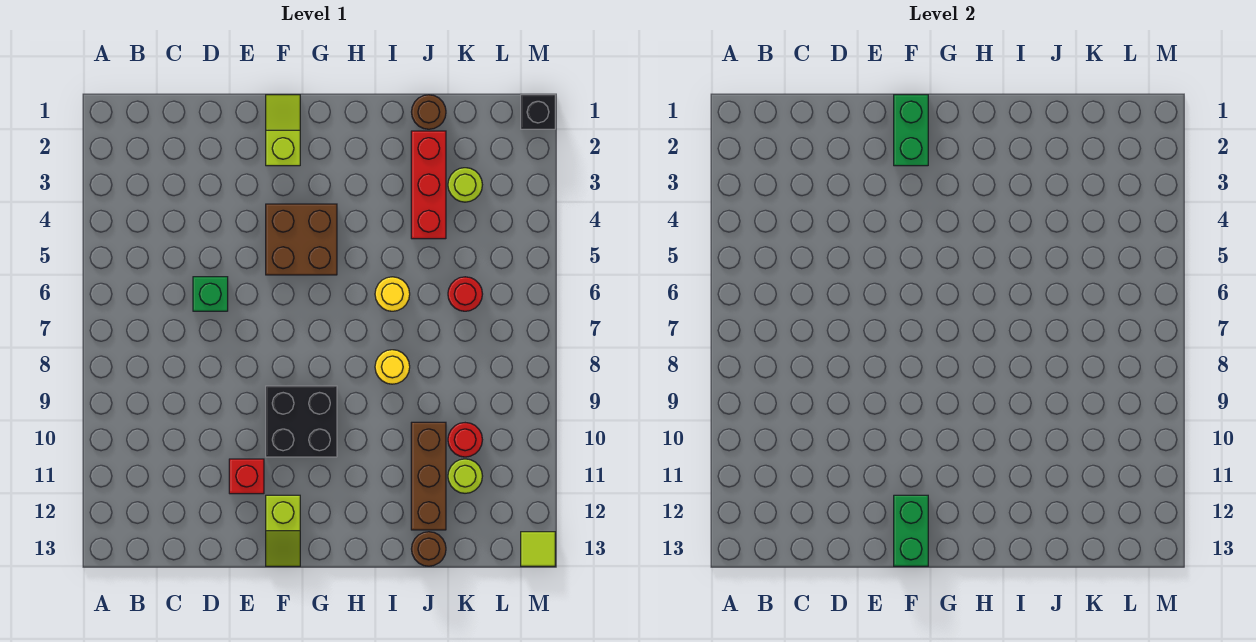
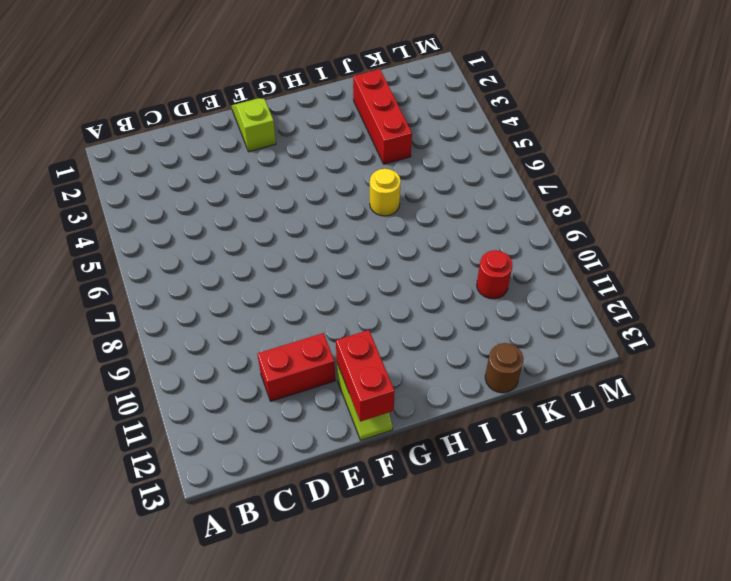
red brick D11:E11 level 1 -> red brick E11 level 1
red brick F12:F13 level 2 -> green brick F12:F13 level 2
none -> green brick D6 level 1
none -> brown brick F4:G5 level 1
none -> black brick F9:G10 level 1

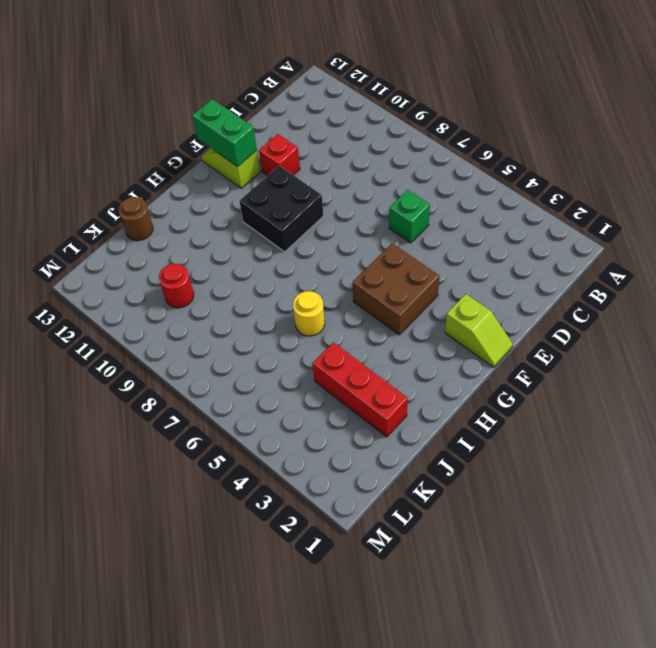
none -> yellow round brick I8 level 1
none -> brown round brick J1 level 1
none -> brown brick J10:J12 level 1

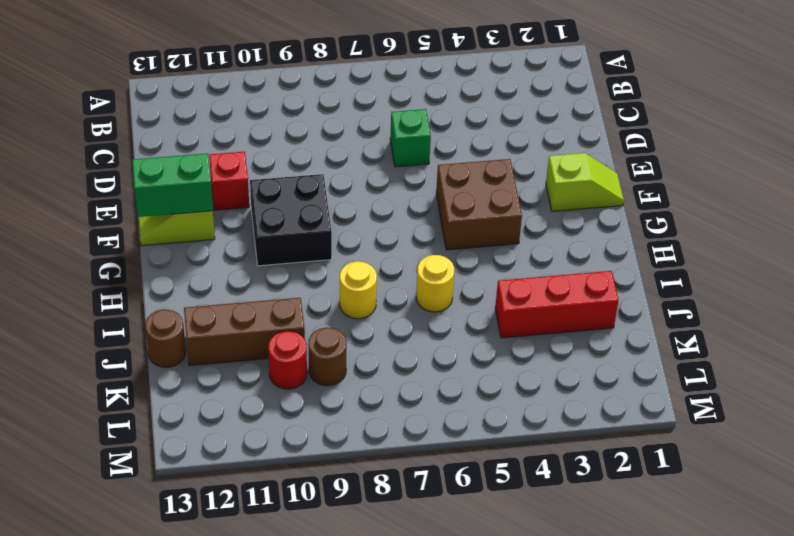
brown round brick K9 level 1 -> brown round brick J1 level 1
none -> lime round brick K3 level 1
none -> red round brick K6 level 1
none -> lime round brick K11 level 1

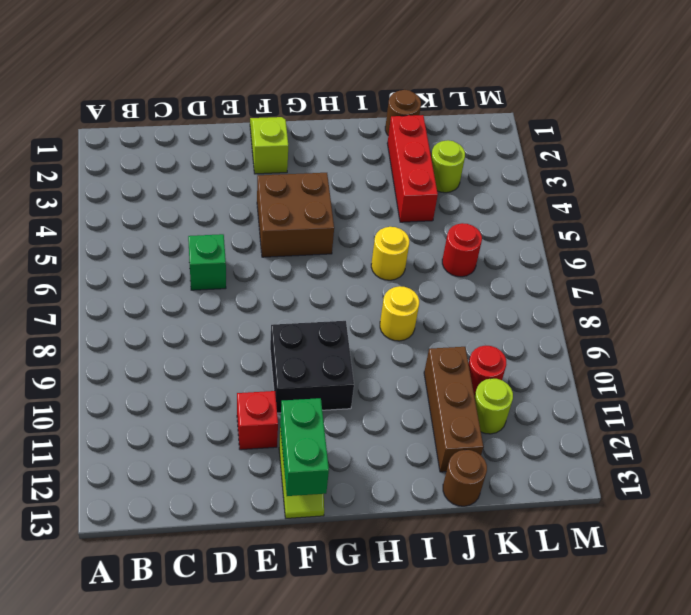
none -> black brick M1 level 1
none -> lime tile M13 level 1
none -> green brick F1:F2 level 2

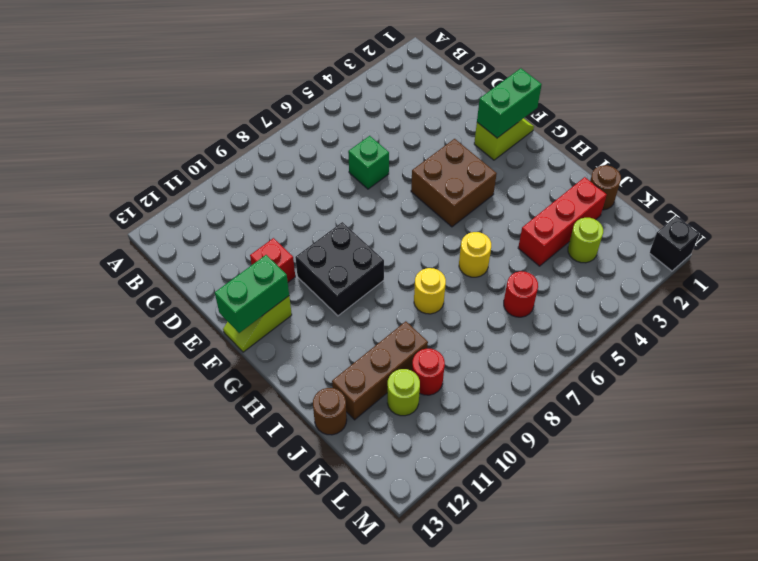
none -> lime tile M13 level 1

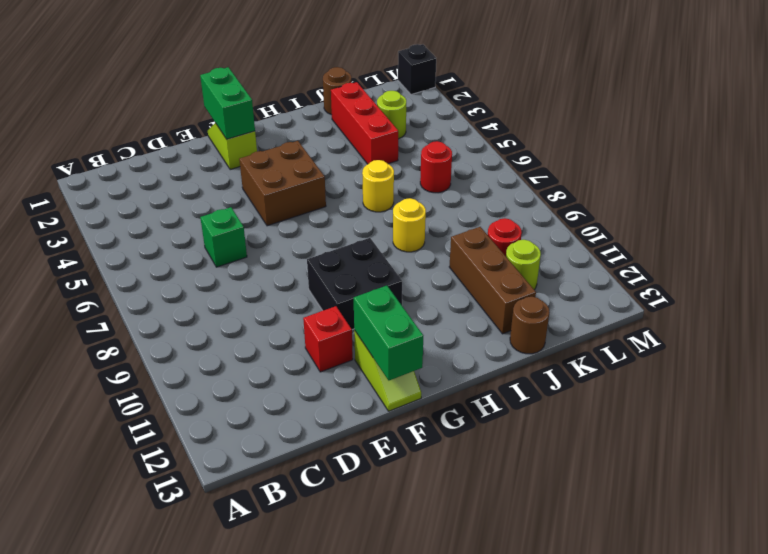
none -> lime tile M13 level 1

